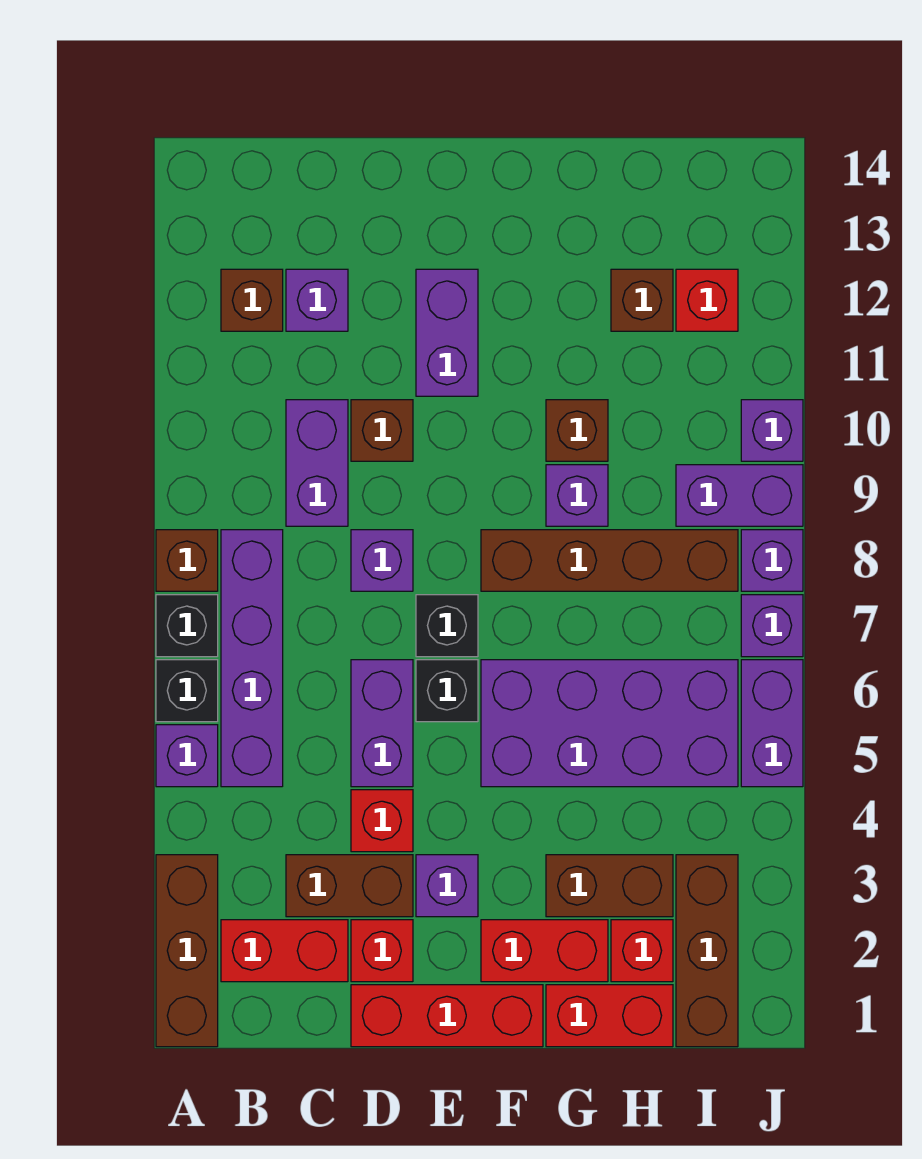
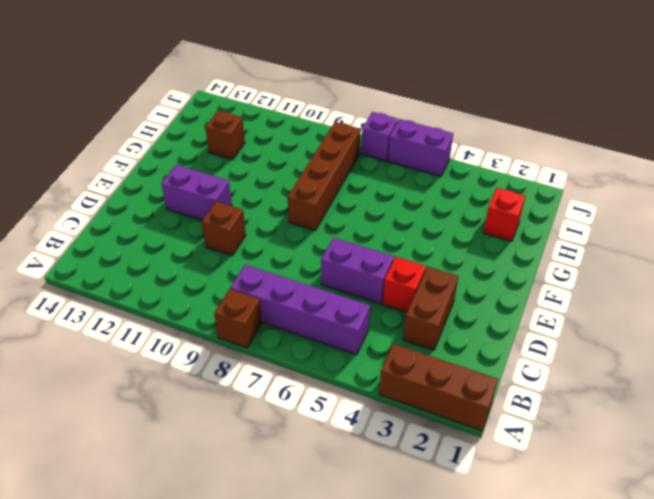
none -> purple brick A5 level 1
none -> black brick A6 level 1
none -> black brick A7 level 1
none -> red brick B2:C2 level 1

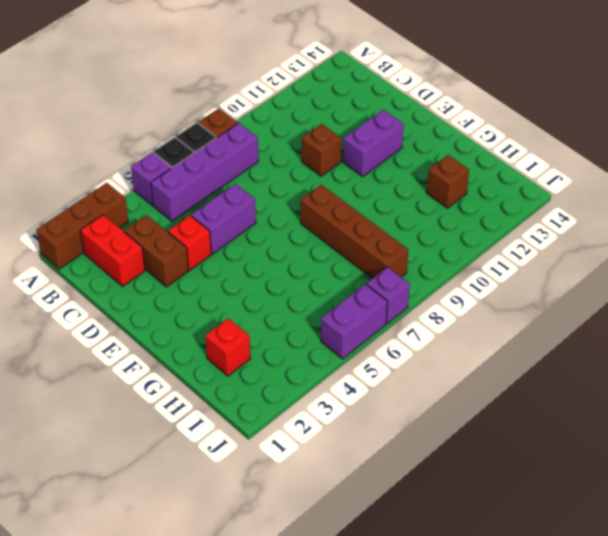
none -> brown brick B12 level 1
none -> purple brick C9:C10 level 1
none -> purple brick C12 level 1
none -> red brick D1:F1 level 1

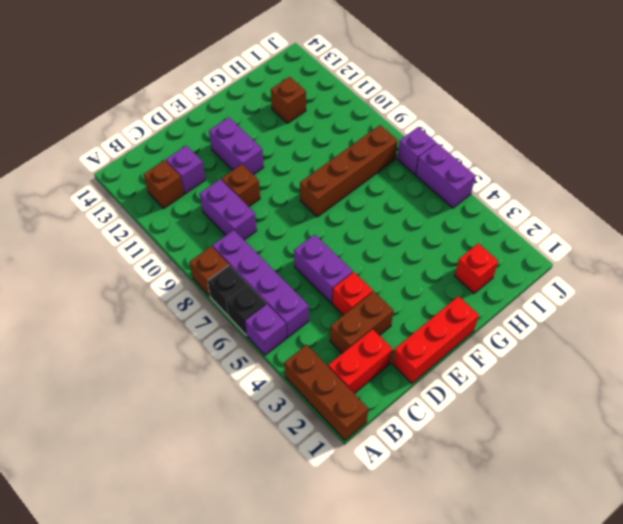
none -> red brick D2 level 1
none -> purple brick D8 level 1
none -> purple brick E3 level 1
none -> black brick E6 level 1

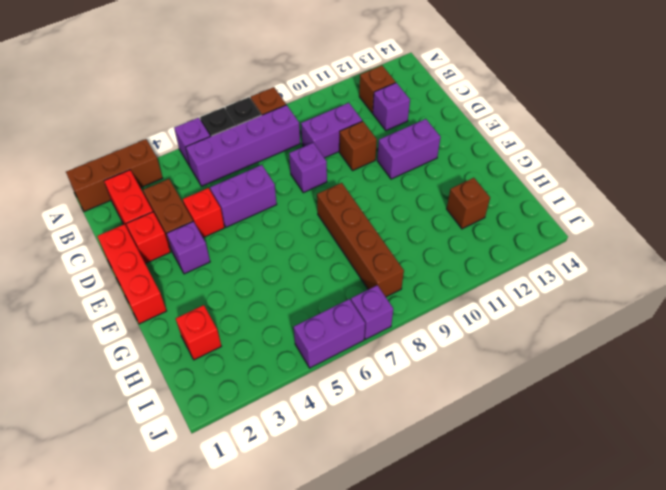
none -> black brick E6 level 1
none -> black brick E7 level 1
none -> red brick F2:G2 level 1
none -> purple brick F5:I6 level 1

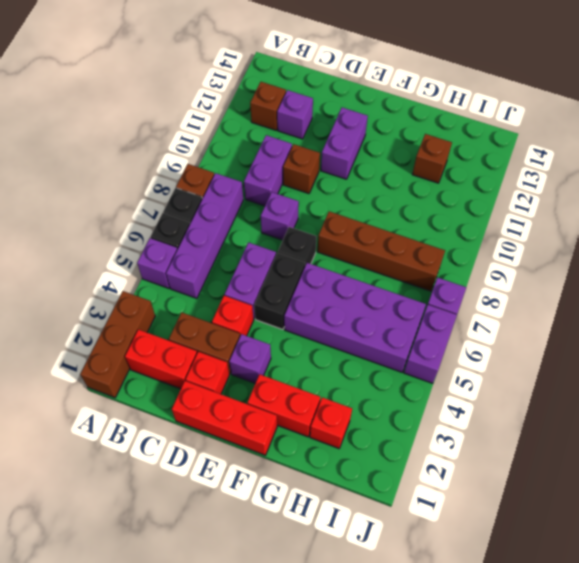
black brick E5:E6 level 1 -> black brick E6 level 1
none -> red brick G1:H1 level 1
none -> brown brick G3:H3 level 1
none -> purple brick G9 level 1
none -> brown brick G10 level 1

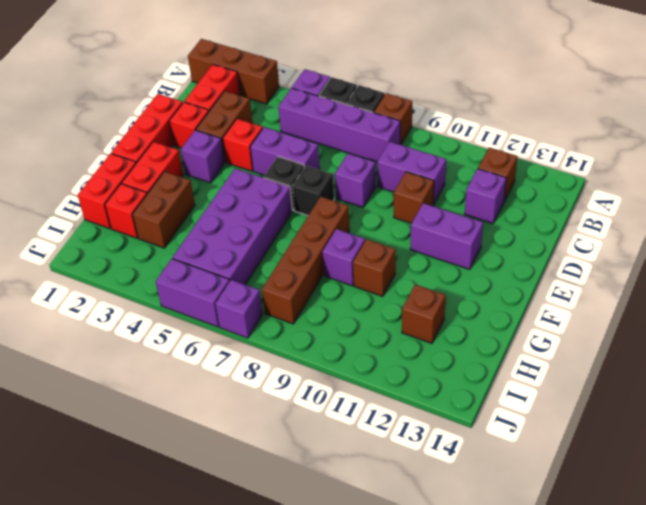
none -> brown brick I1:I3 level 1
none -> purple brick I9:J9 level 1
none -> red brick I12 level 1
none -> purple brick J8 level 1

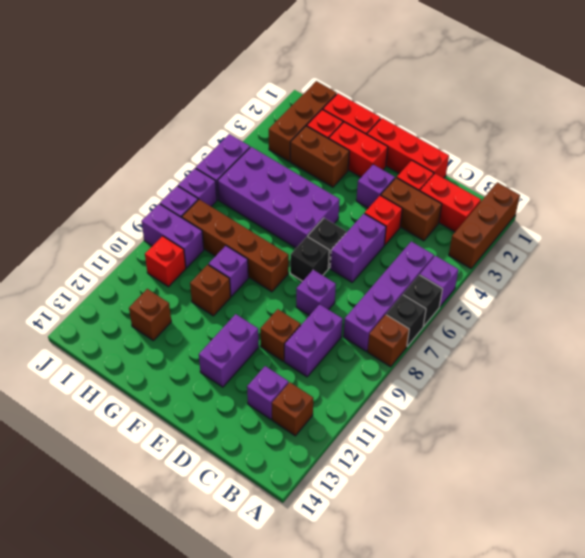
red brick I10 level 1 -> red brick I12 level 1
none -> purple brick J10 level 1

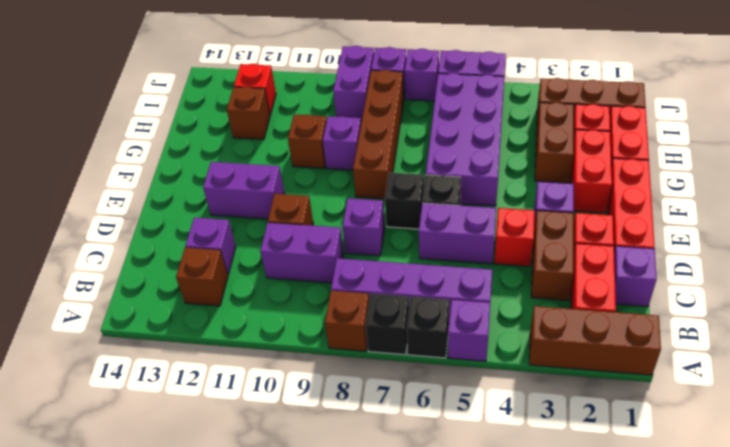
purple brick C1 level 1 -> purple brick J10 level 1

